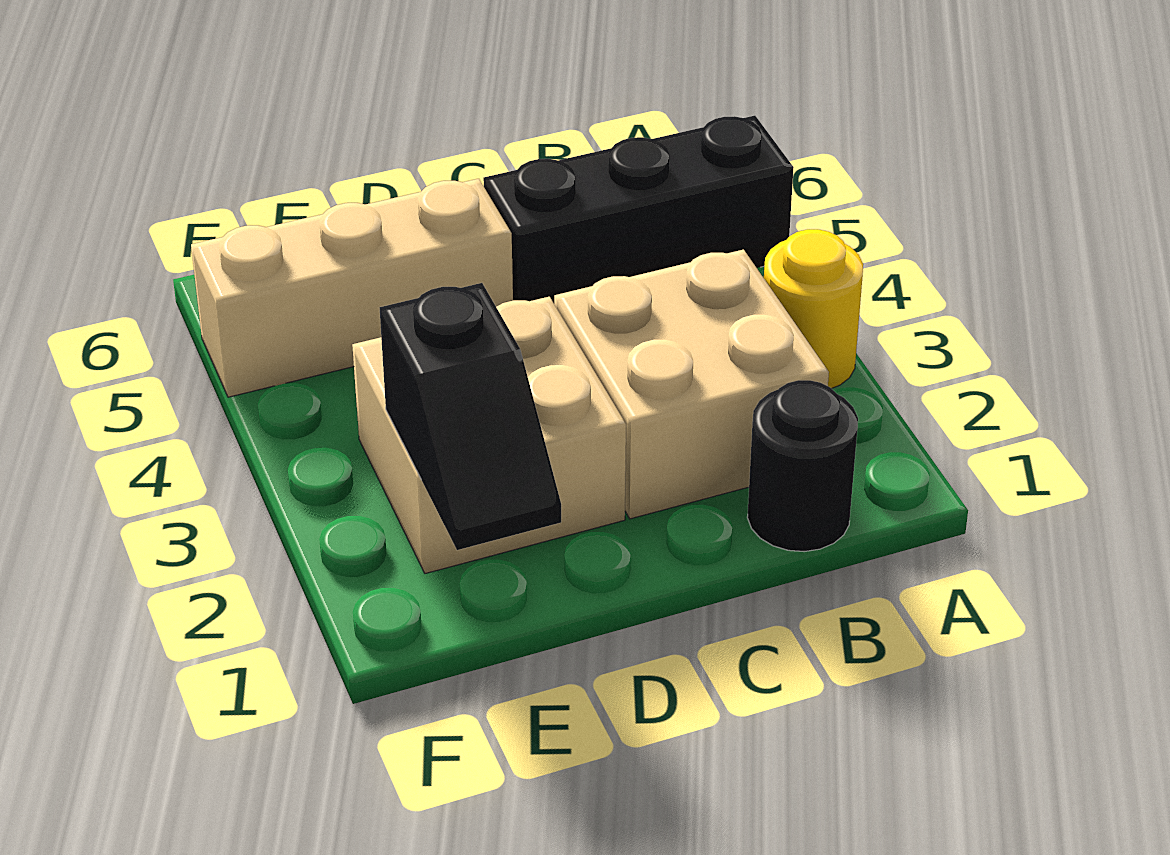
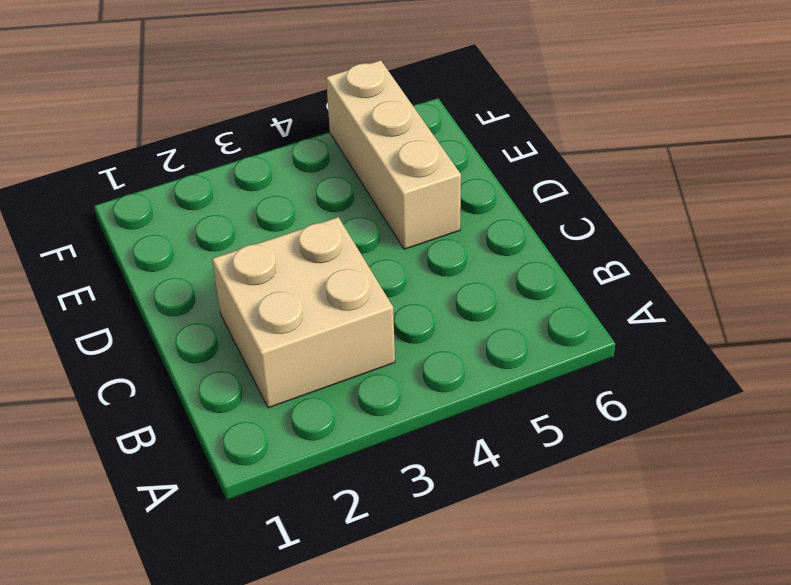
none -> yellow round brick A3 level 1
none -> black brick A5:C5 level 1

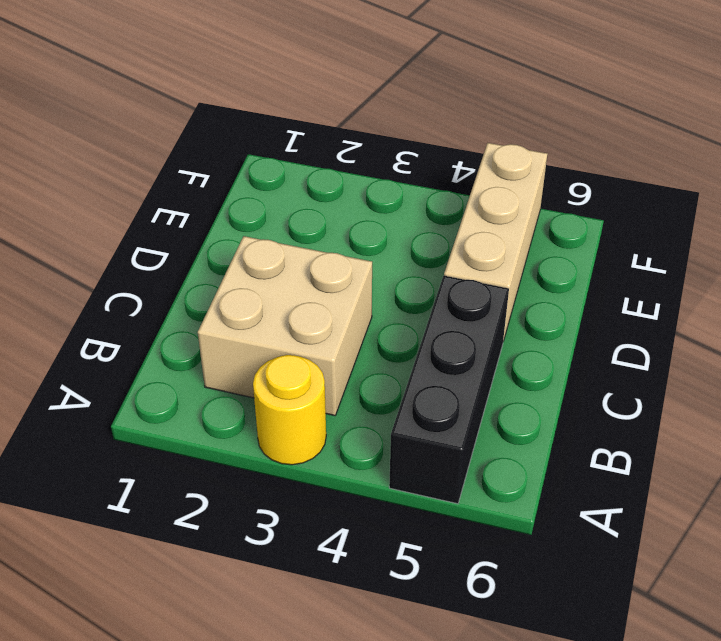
none -> black round brick B1 level 1
none -> tan brick D2:E3 level 1

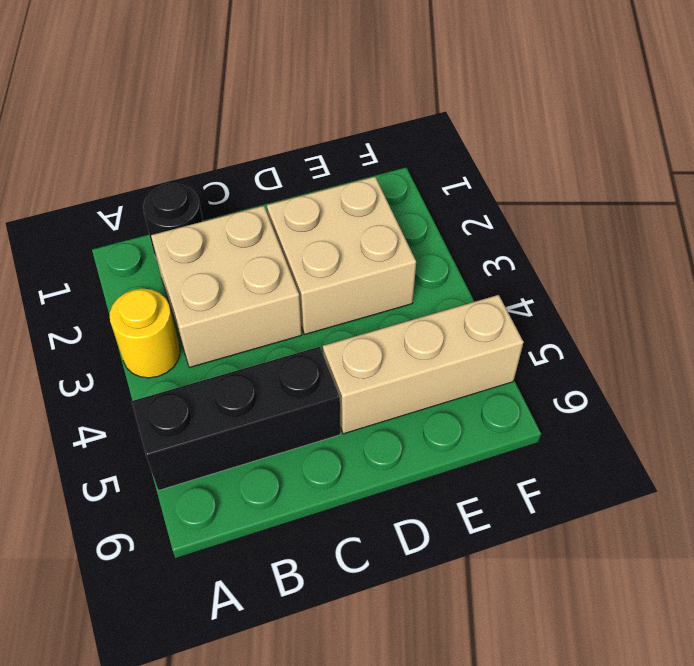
none -> black slope E1:E2 level 2 top 2

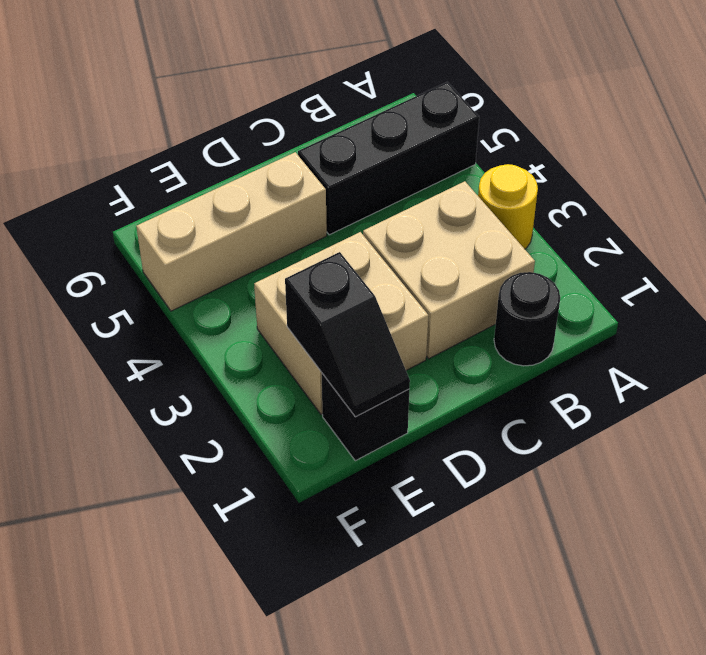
black brick E1 level 1 -> none

